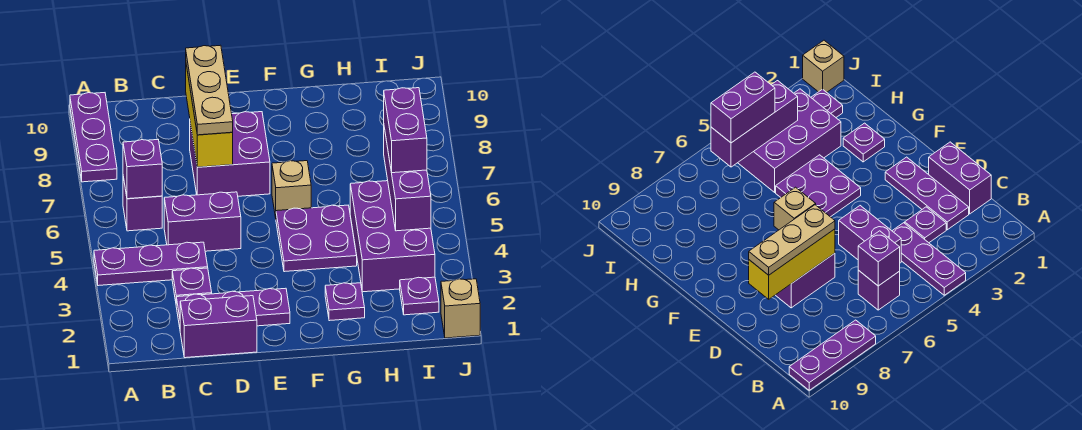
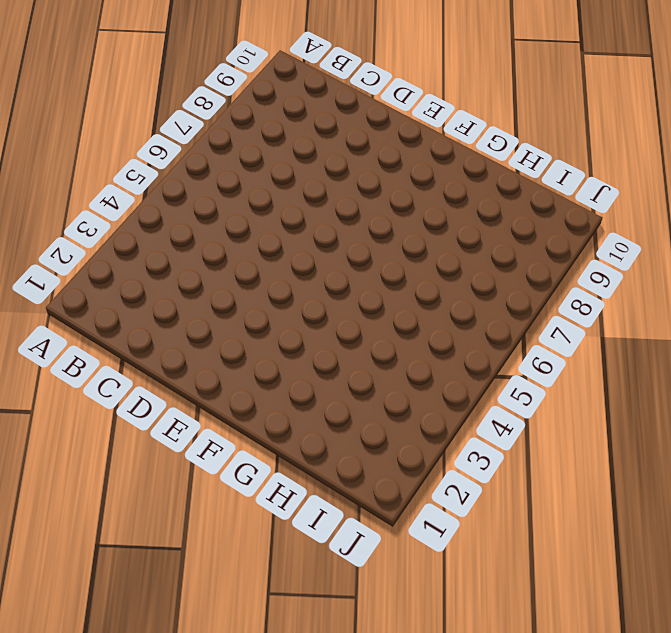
none -> purple plate A4:C4 level 1
none -> purple plate A8:A10 level 1
none -> purple brick B6 level 1

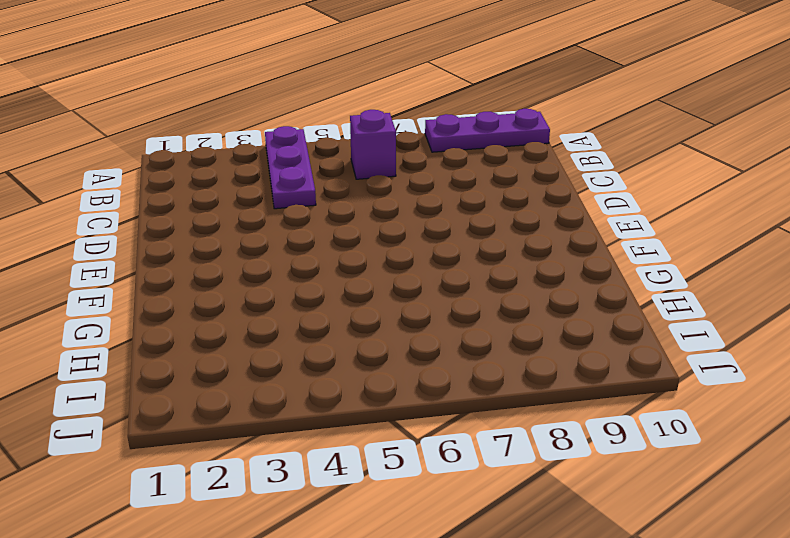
none -> purple brick C1:D1 level 1
none -> purple plate C2:E2 level 1
none -> purple plate C3 level 1

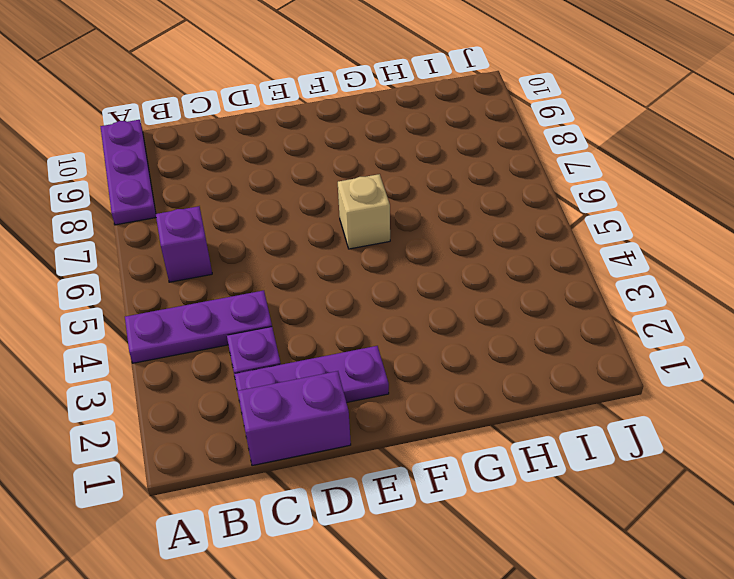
none -> purple brick C5:D5 level 1
none -> purple brick D7:E8 level 1
none -> purple plate F4:G5 level 1

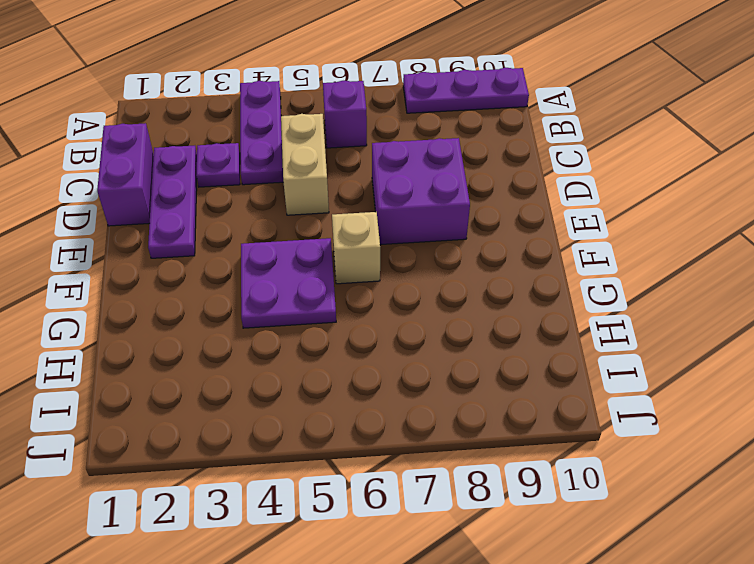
tan brick C5:D5 level 1 -> purple brick C5:D5 level 1
none -> purple plate G2 level 1
none -> purple brick H3:I5 level 1
none -> purple plate I2 level 1

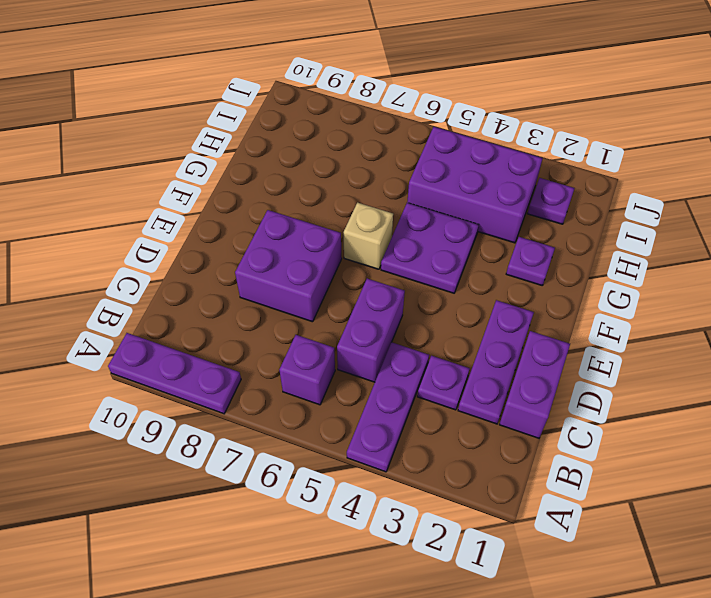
none -> tan brick J1 level 1
none -> purple brick B6 level 2
none -> yellow brick D7:D9 level 2

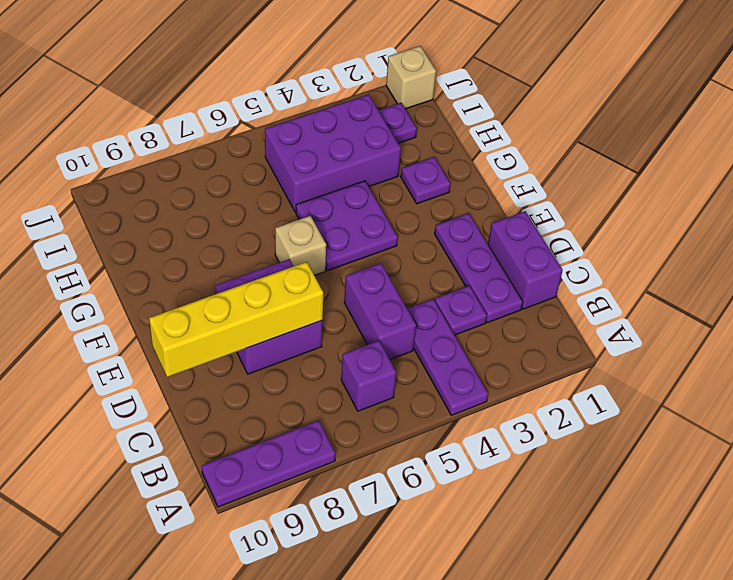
yellow brick D7:D10 level 2 -> yellow brick D7:D9 level 2
none -> purple brick B6 level 2
none -> purple brick I4:I6 level 2
none -> tan plate D7:D9 level 3

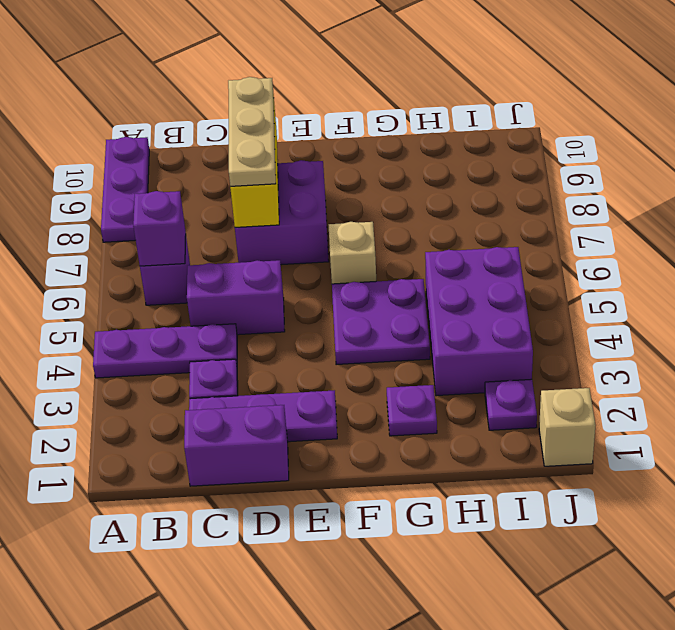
none -> purple brick I4:I6 level 2
none -> purple brick I5:I6 level 3

